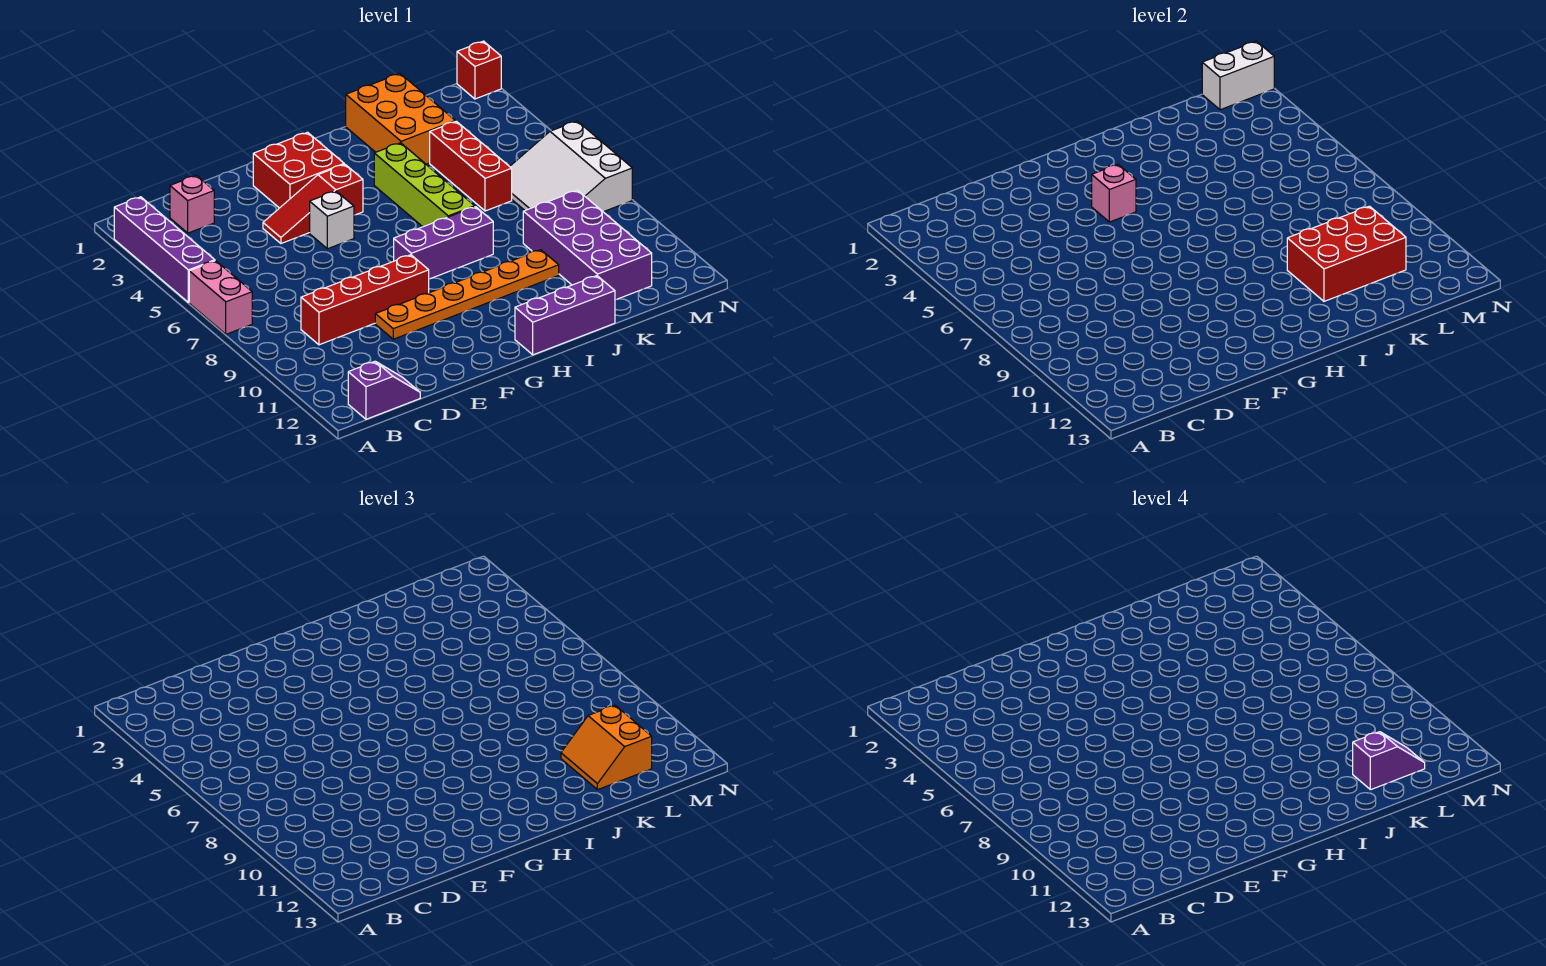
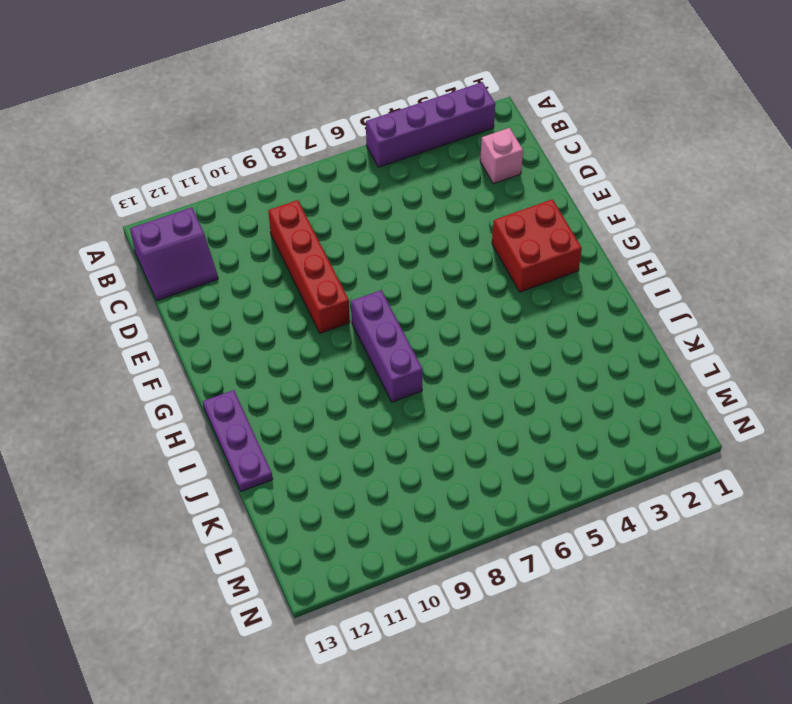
purple slope B12:C13 level 1 top B -> purple slope B13:C13 level 1 top B
purple plate H13:J13 level 1 -> purple brick H13:J13 level 1
none -> pink brick A6:A7 level 1
none -> red slope E4:G4 level 1 top G
none -> orange plate E10:J10 level 1

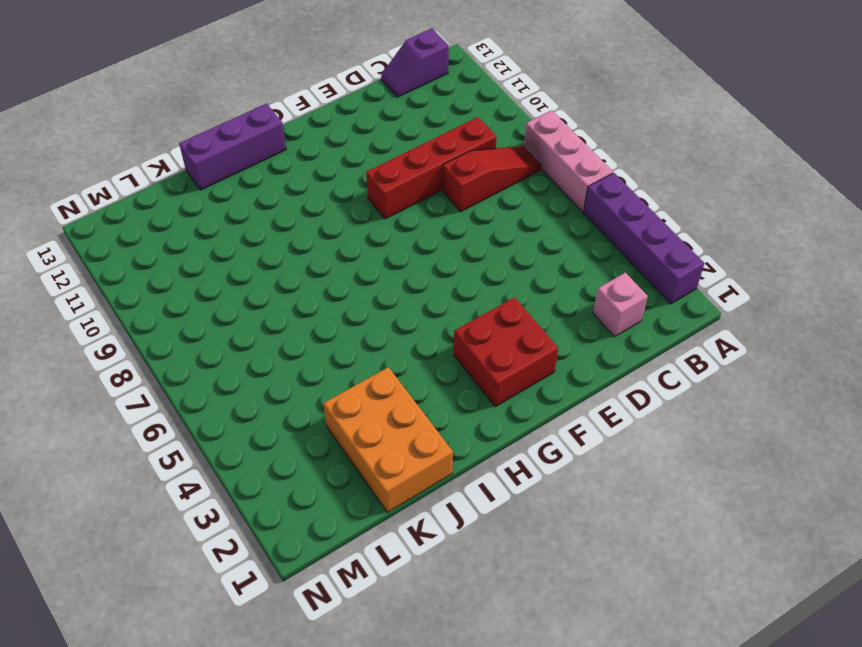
pink brick A6:A8 level 1 -> pink brick A6:A7 level 1
red slope B8:D8 level 1 top D -> red slope E4:G4 level 1 top G
none -> orange plate E10:J10 level 1
none -> white brick F5 level 1
none -> purple brick G8:I8 level 1

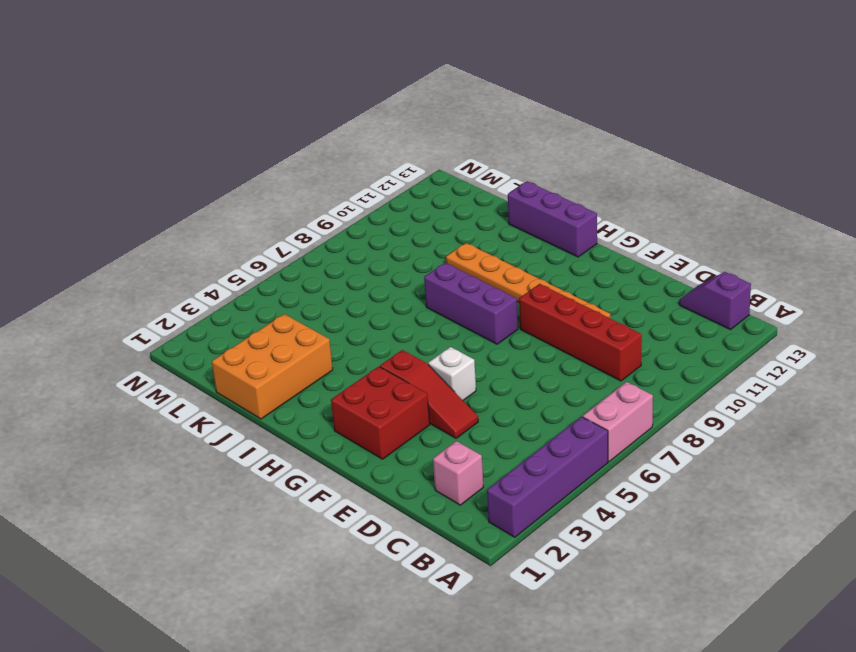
none -> lime brick I4:I7 level 1
none -> red brick K4:K6 level 1
none -> purple brick K9:L12 level 1

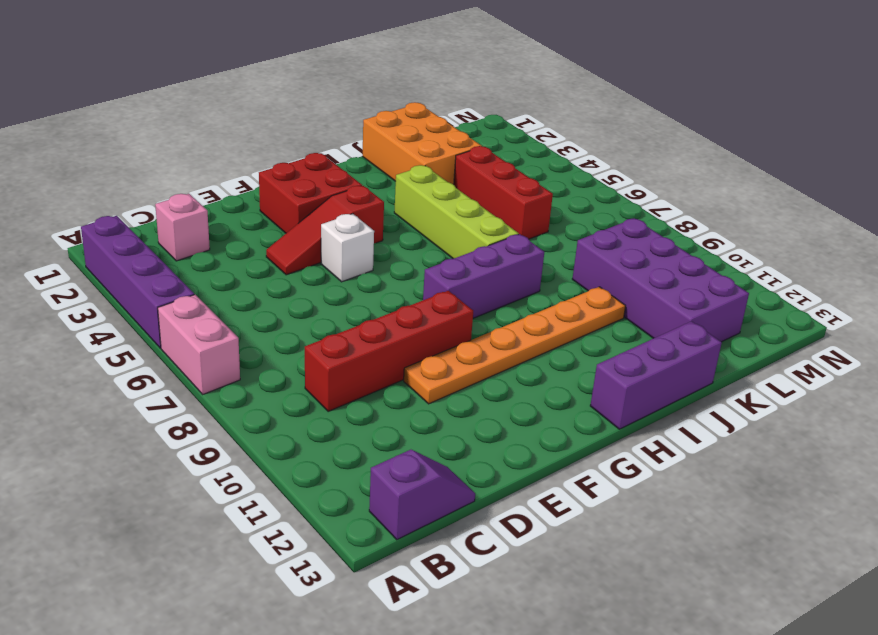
none -> white slope L6:N8 level 1 top N
none -> red brick N1 level 1
none -> pink brick G4 level 2

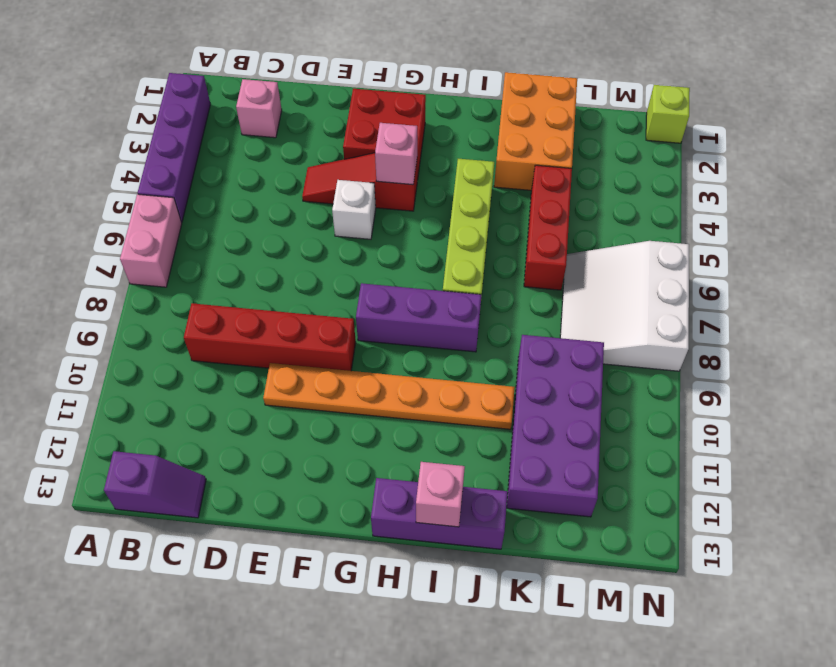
pink brick I13 level 2 -> none
lime brick N1 level 1 -> red brick N1 level 1
none -> red brick J10:L11 level 2
none -> white brick M1:N1 level 2
none -> orange slope K11:L12 level 3 top L

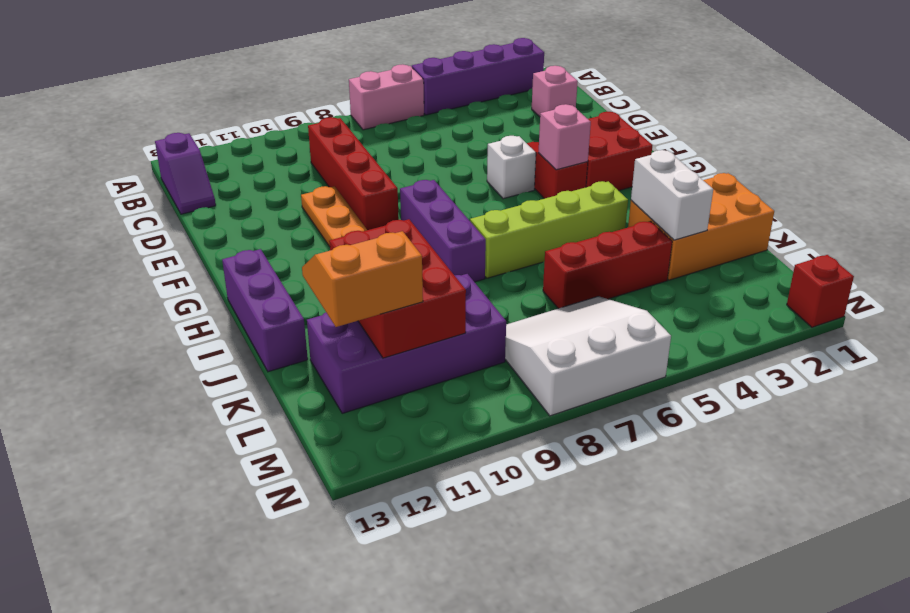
white brick J3:K3 level 2 -> white brick M1:N1 level 2
none -> purple slope K12:L12 level 4 top K

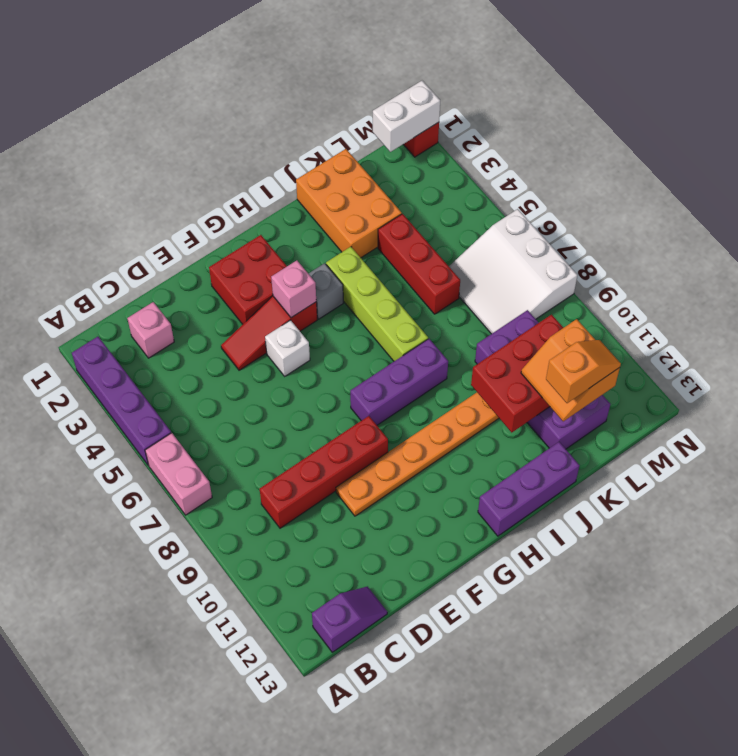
grey brick H4 level 1 -> none
orange slope K12:L12 level 4 top K -> purple slope K12:L12 level 4 top K

